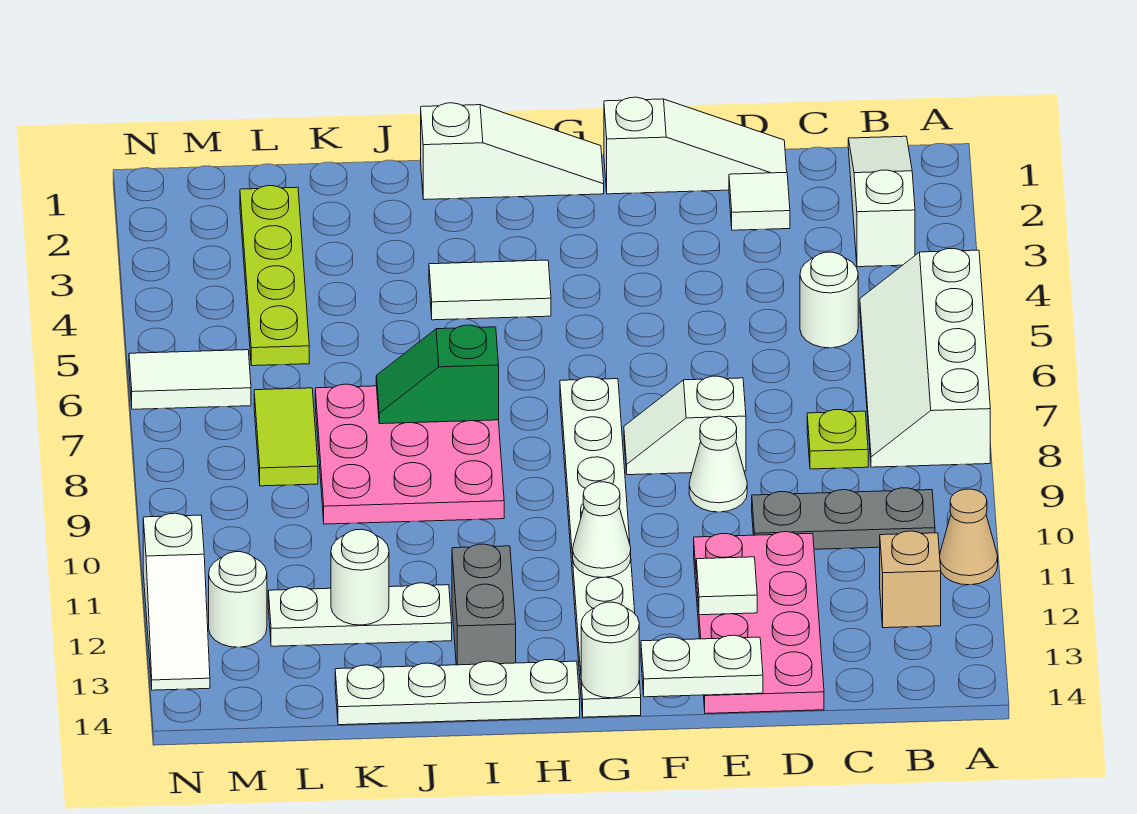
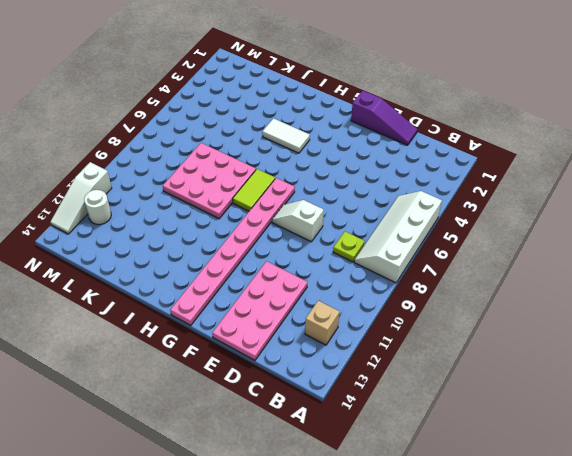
purple slope D1:F1 level 1 top F -> white slope D1:F1 level 1 top F
pink plate G7:G14 level 1 -> white plate G7:G14 level 1
lime tile H7:H8 level 1 -> lime tile L7:L8 level 1
none -> tan cone A11 level 1
none -> white slope B1:B3 level 1 top 3
none -> grey plate B10:D10 level 1
none -> white round brick C5 level 1

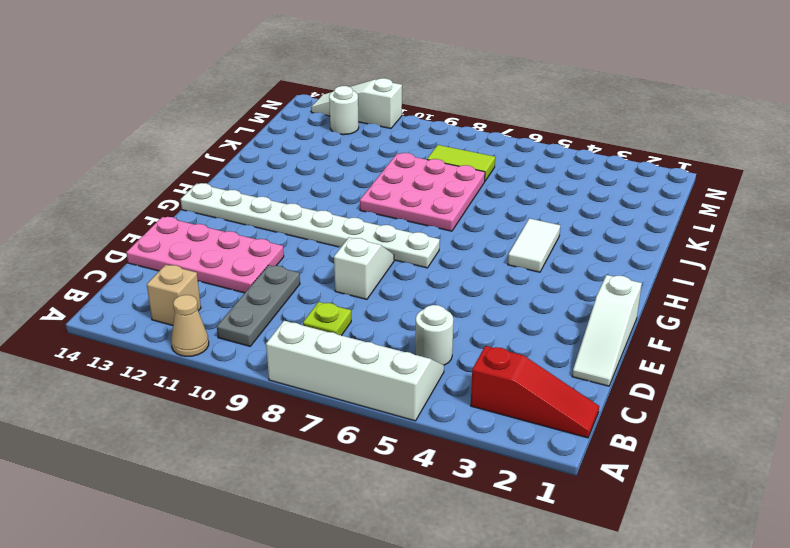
red slope B1:B3 level 1 top 3 -> white slope B1:B3 level 1 top 3
none -> white tile D2 level 1
none -> white cone E9 level 1
none -> white slope G1:I1 level 1 top I
none -> white plate H14:K14 level 1

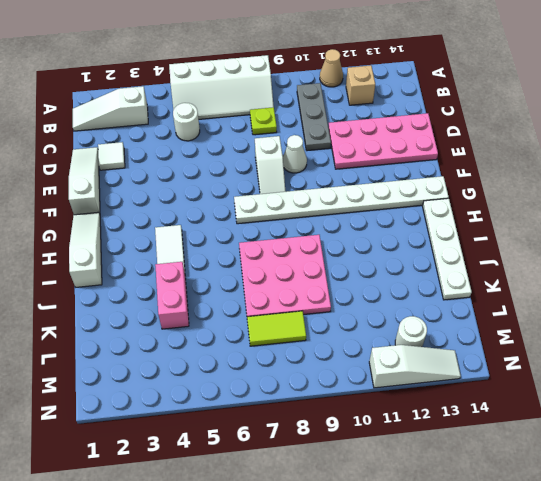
pink brick J4:K4 level 1 -> none
none -> grey brick I12:I13 level 1
none -> white plate J12:L12 level 1
none -> lime plate L2:L5 level 1
none -> white tile M6:N6 level 1

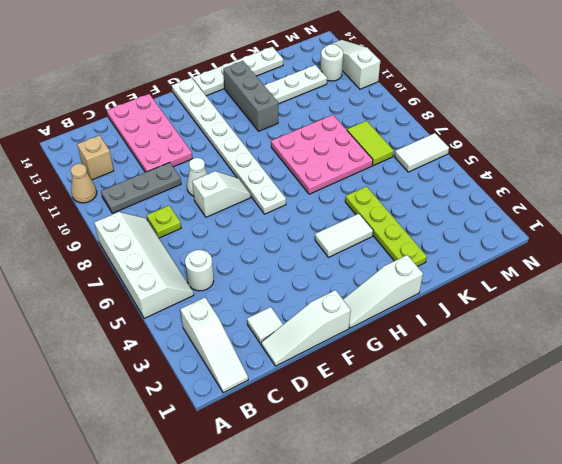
grey brick I11:I13 level 1 -> grey brick I12:I13 level 1
lime plate J2:J5 level 1 -> lime plate L2:L5 level 1
none -> white tile E12 level 2
none -> white plate E14:F14 level 2
none -> white cone G11 level 2
none -> white round brick G14 level 2

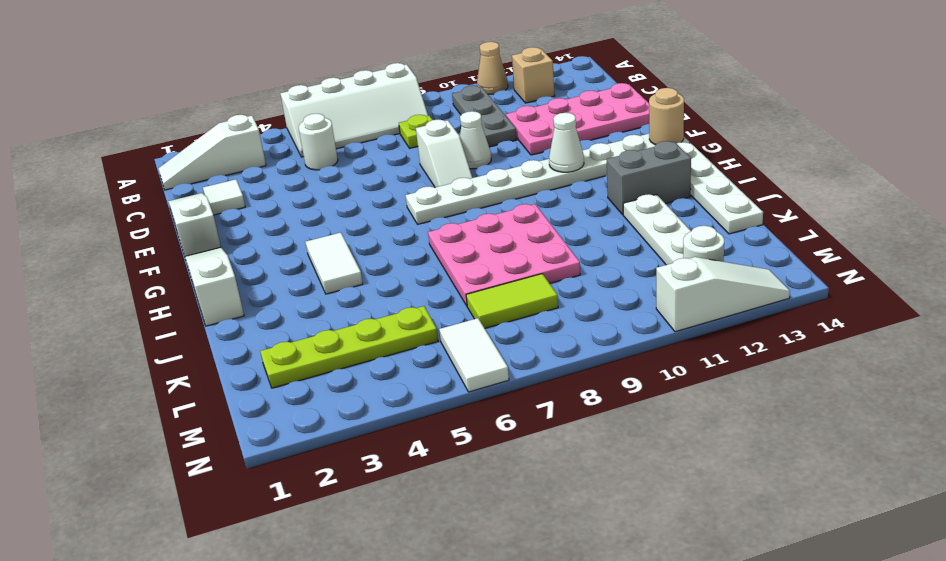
tan round brick G14 level 2 -> white round brick G14 level 2
none -> white tile E12 level 2
none -> white plate E14:F14 level 2
none -> green slope I7:J7 level 2 top I
none -> white round brick K12 level 2

